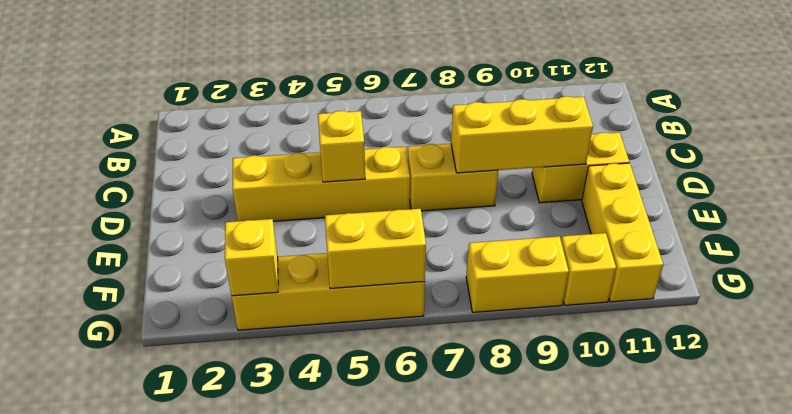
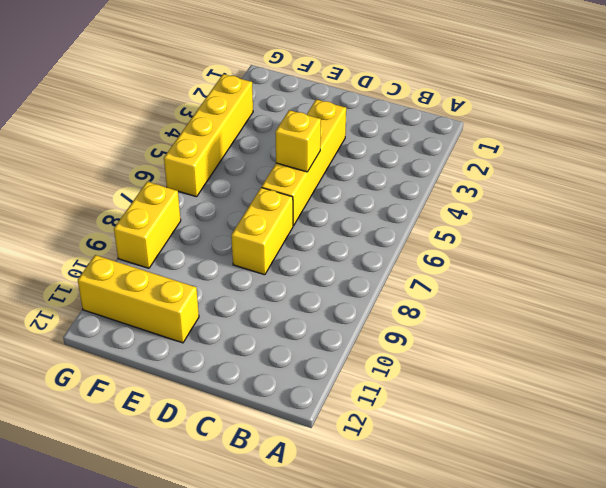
none -> yellow brick D10:D11 level 1
none -> yellow brick G10 level 1

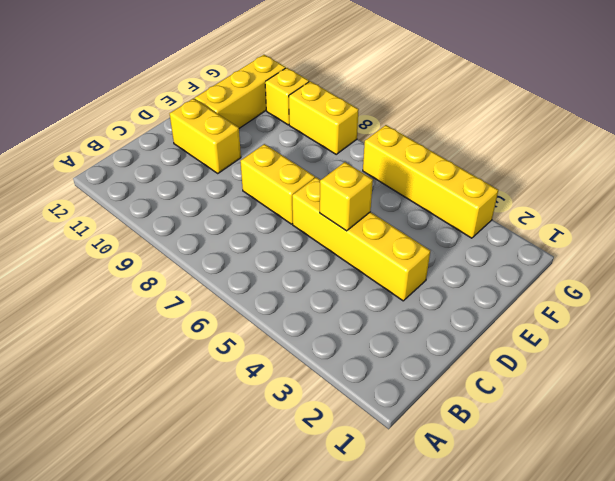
none -> yellow brick D8:D10 level 2
none -> yellow brick G3 level 2

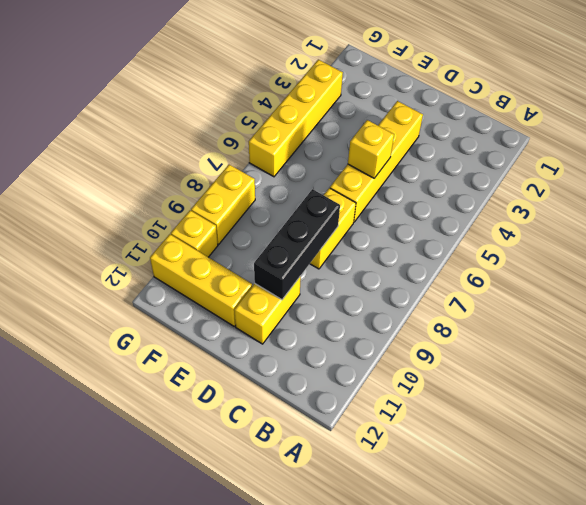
black brick D8:D10 level 2 -> yellow brick D8:D10 level 2
none -> yellow brick G3 level 2
none -> yellow brick G5:G6 level 2

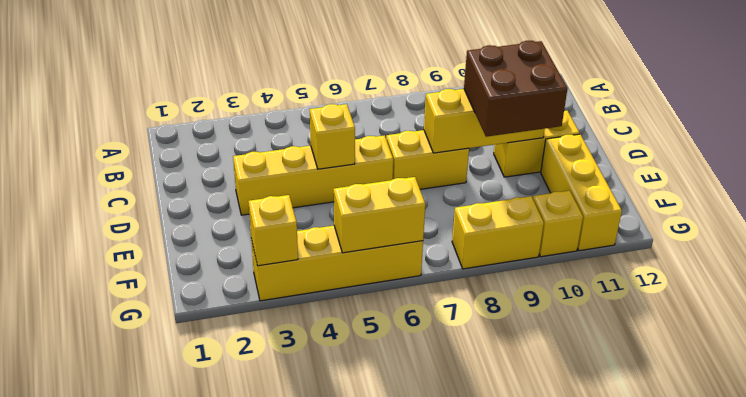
brown brick D9:E10 level 3 -> none

